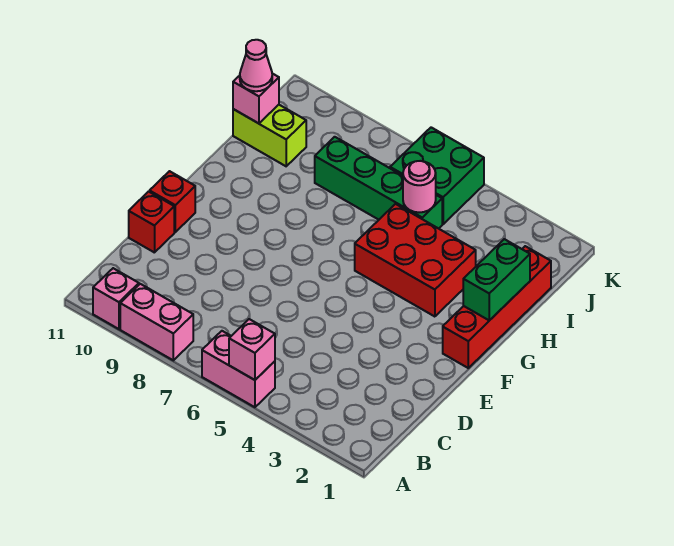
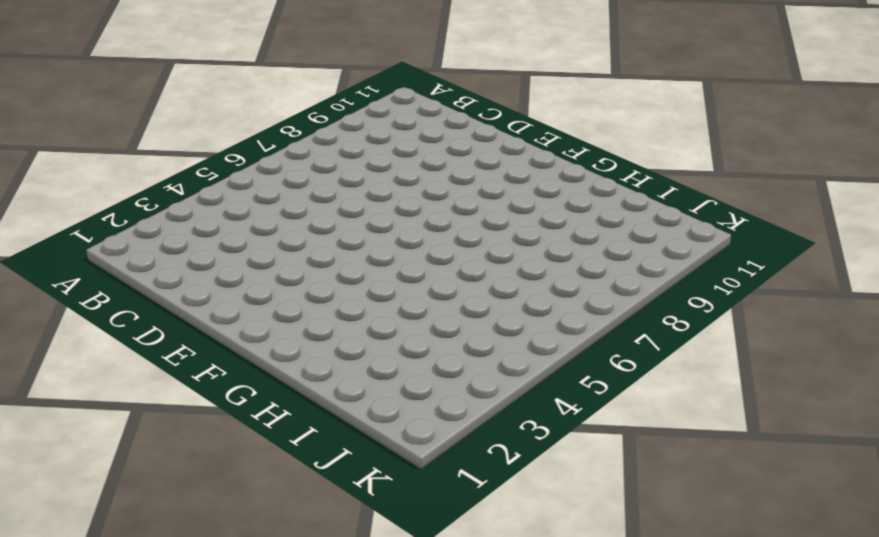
none -> pink brick A5:A6 level 1
none -> pink brick A8:A9 level 1
none -> pink brick A10 level 1

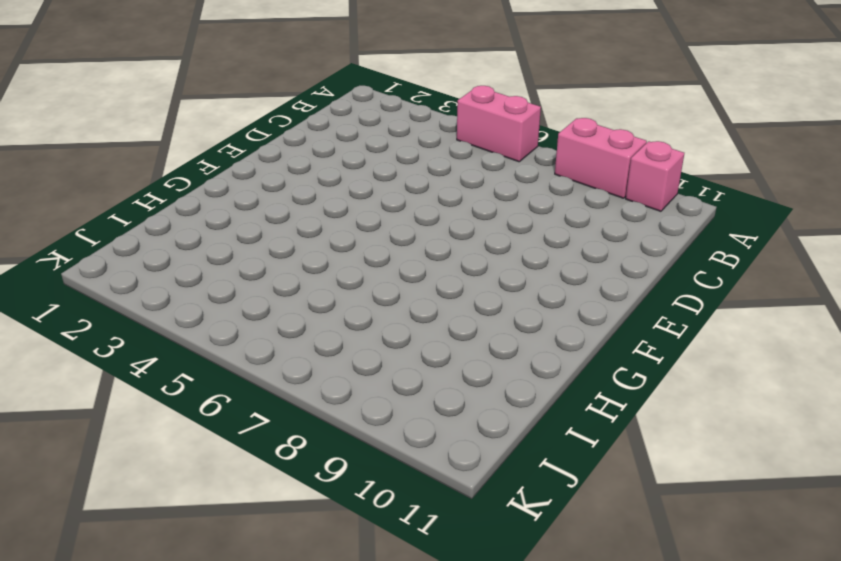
none -> red brick D11 level 1
none -> red brick E11 level 1
none -> red brick F1:I1 level 1

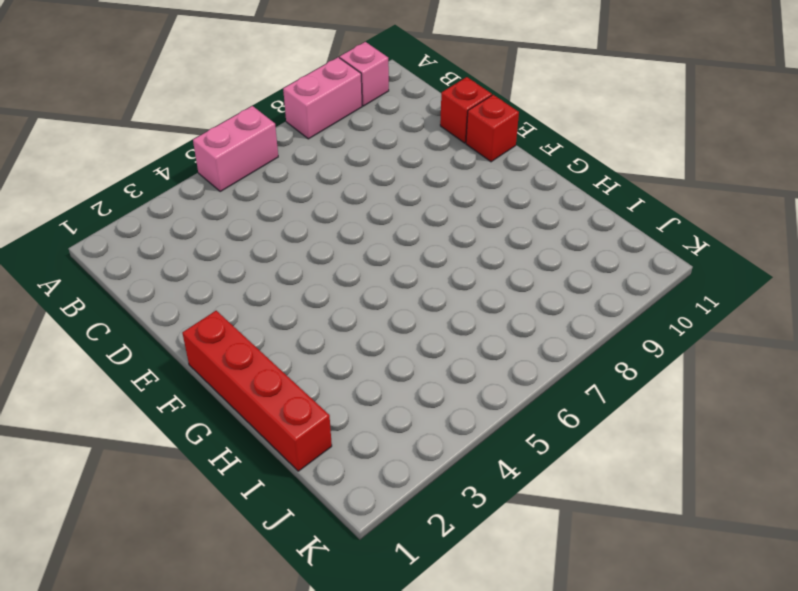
none -> red brick G3:H5 level 1
none -> green brick I5:I8 level 1
none -> lime brick I10:I11 level 1

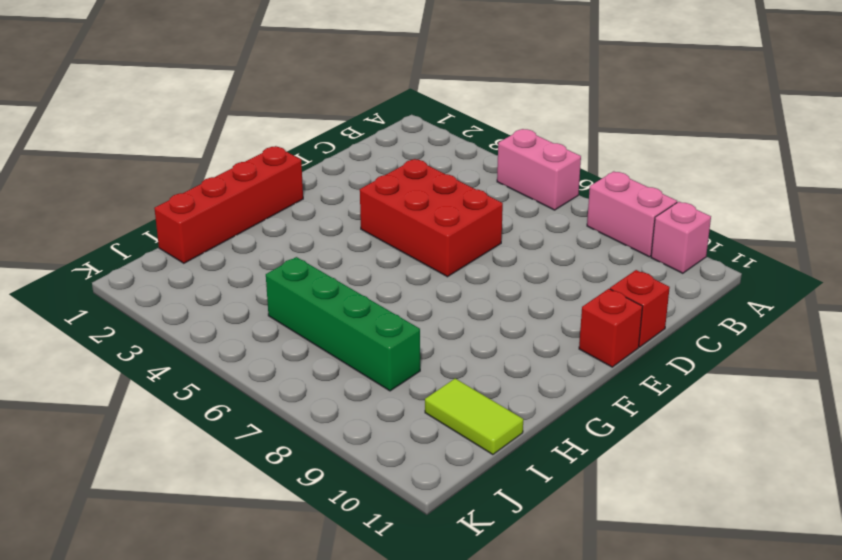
red brick D4:E6 level 1 -> red brick G3:H5 level 1
lime tile I10:I11 level 1 -> lime brick I10:I11 level 1
none -> green brick J5:K6 level 1
none -> pink brick A5 level 2
none -> green brick G1:H1 level 2

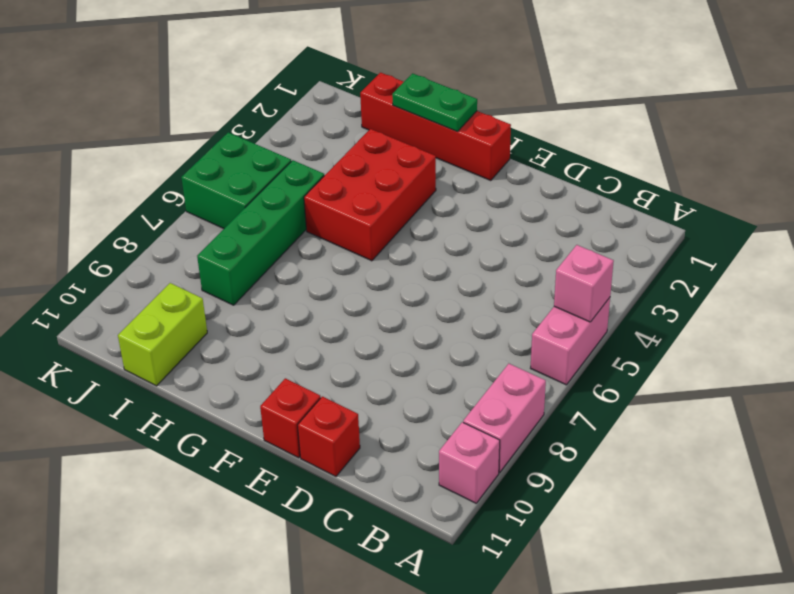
green plate G1:H1 level 2 -> green brick G1:H1 level 2
none -> pink round brick I5 level 2
none -> pink brick I11 level 2
none -> pink cone I11 level 3

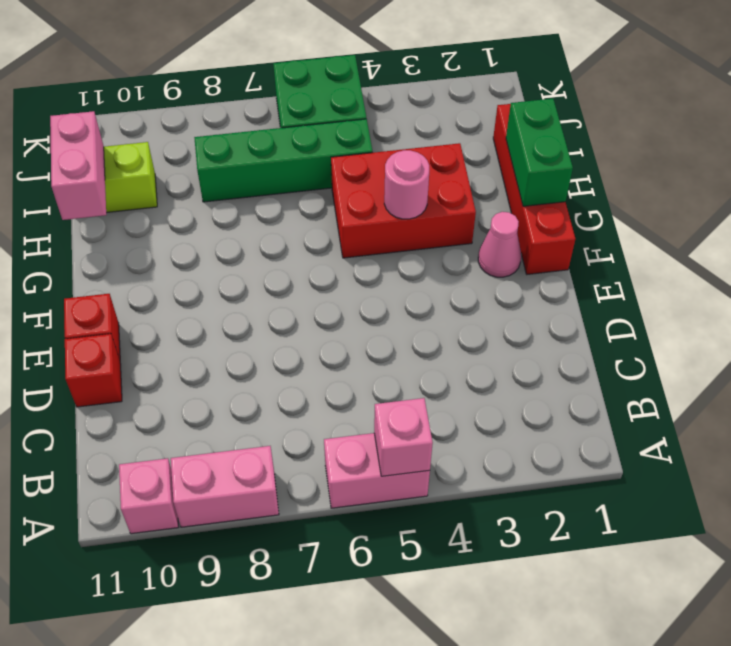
pink cone F2 level 1 -> pink cone I11 level 3
pink round brick G4 level 2 -> pink round brick I5 level 2
pink brick H11:I11 level 2 -> pink brick I11 level 2

